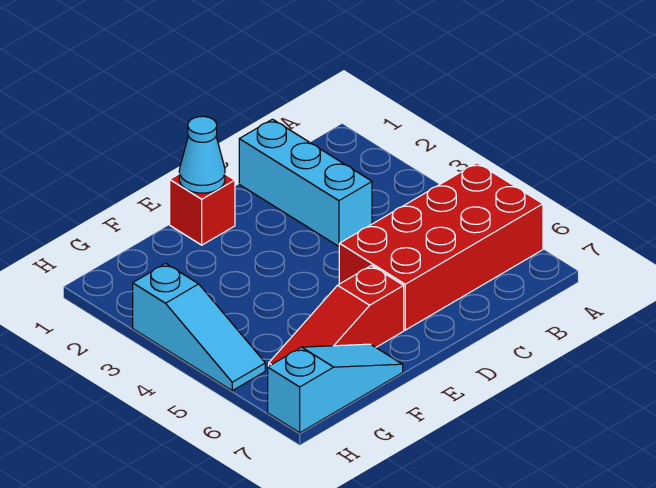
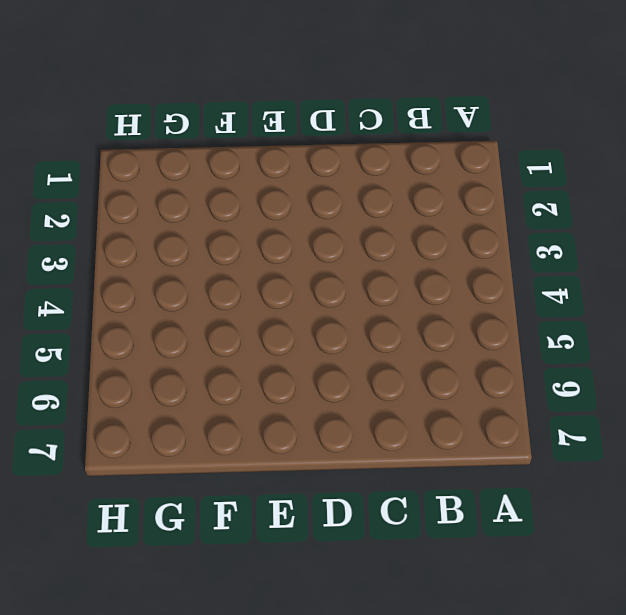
none -> red brick A5:D6 level 1
none -> cyan brick C1:C3 level 1

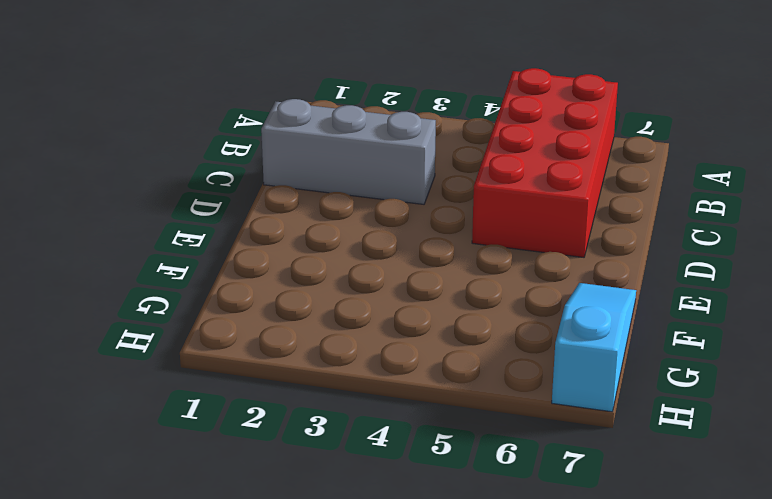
grey brick C1:C3 level 1 -> cyan brick C1:C3 level 1
none -> red brick E1 level 1
none -> red slope E6:G6 level 1 top E

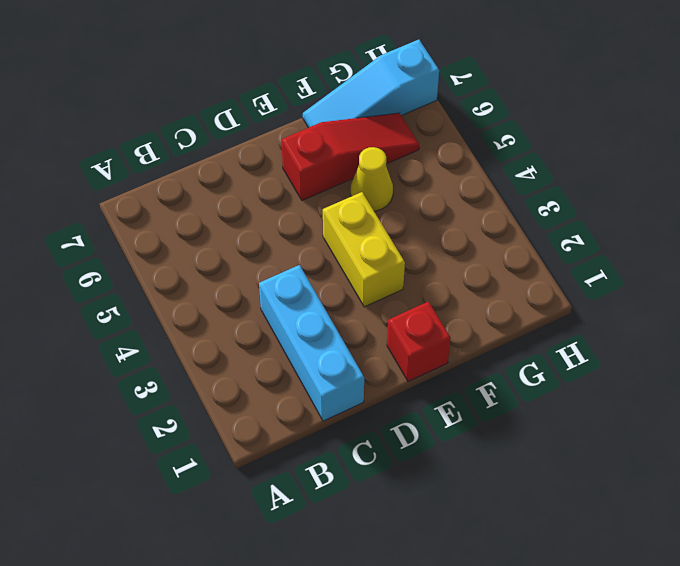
yellow brick E3:E4 level 1 -> none
yellow cone F5 level 1 -> none
none -> red brick A5:D6 level 1
none -> cyan slope H3:H5 level 1 top 3

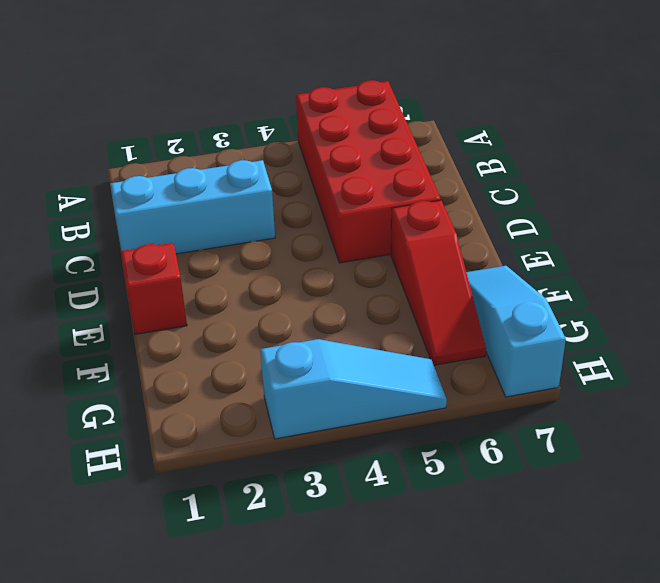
none -> cyan cone E1 level 2

